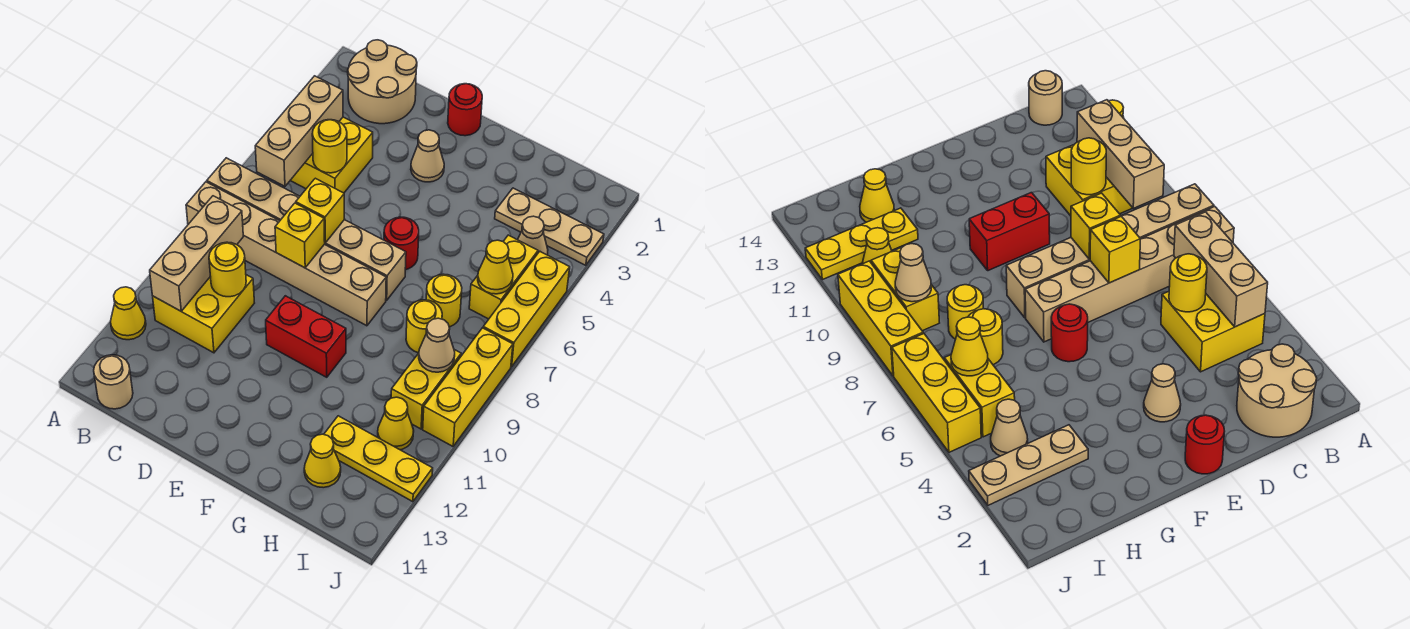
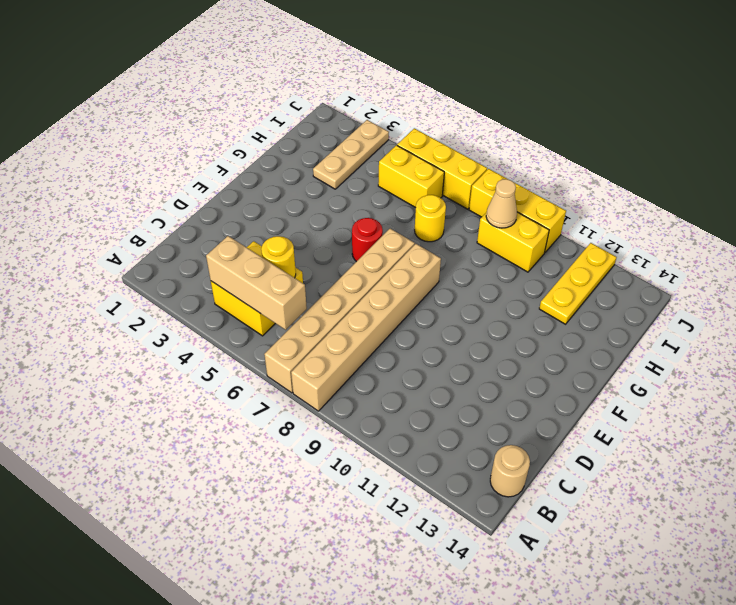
none -> yellow cone A12 level 1
none -> tan round brick B1:C2 level 1
none -> yellow brick B10:C11 level 1
none -> red round brick E1 level 1

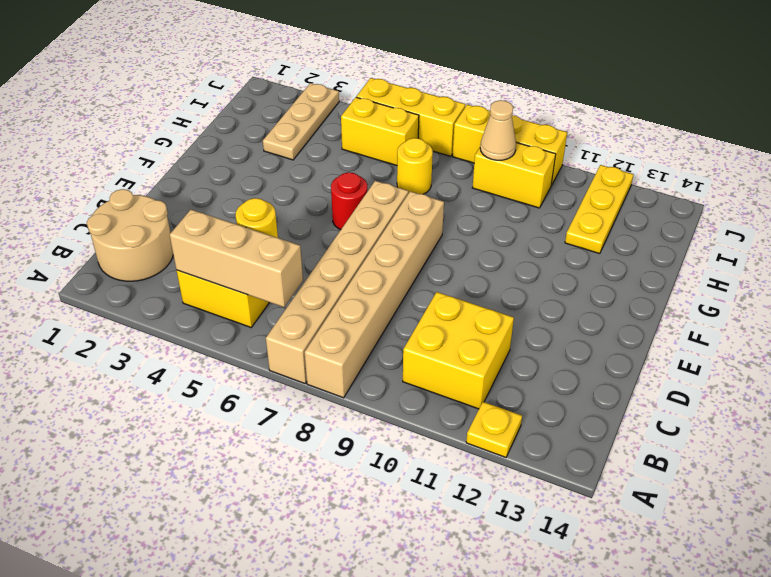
yellow plate A12 level 1 -> yellow cone A12 level 1
none -> tan round brick B14 level 1
none -> red round brick E1 level 1
none -> tan cone E3 level 1
none -> red brick E10:F10 level 1

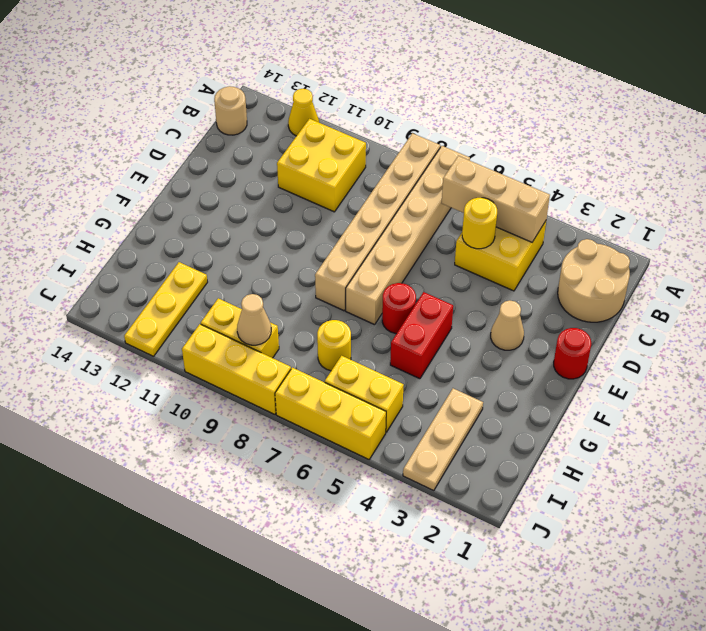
red brick F5:G5 level 1 -> red brick E10:F10 level 1
none -> yellow round brick H8 level 1
none -> yellow cone H13 level 1
none -> tan cone I4 level 1
none -> yellow cone I11 level 1

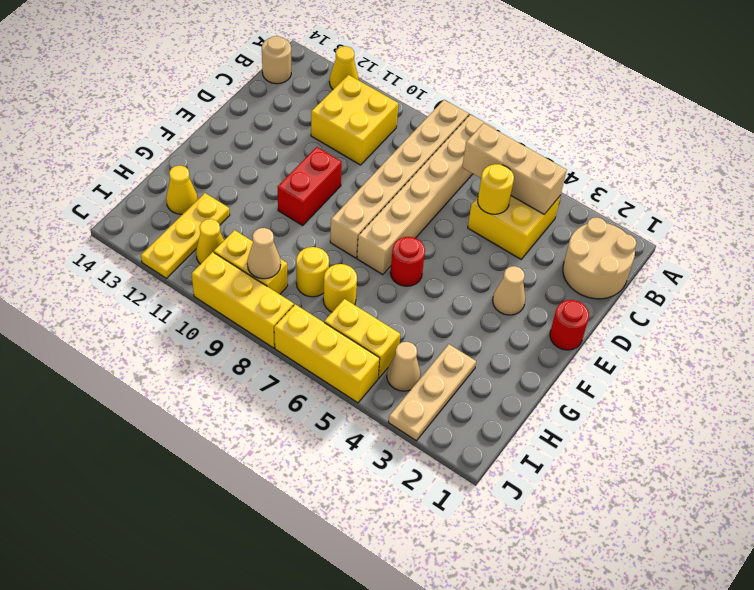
none -> tan brick B9:B11 level 2
none -> yellow round brick C10 level 2
none -> yellow brick D7 level 2
none -> yellow brick D8 level 2

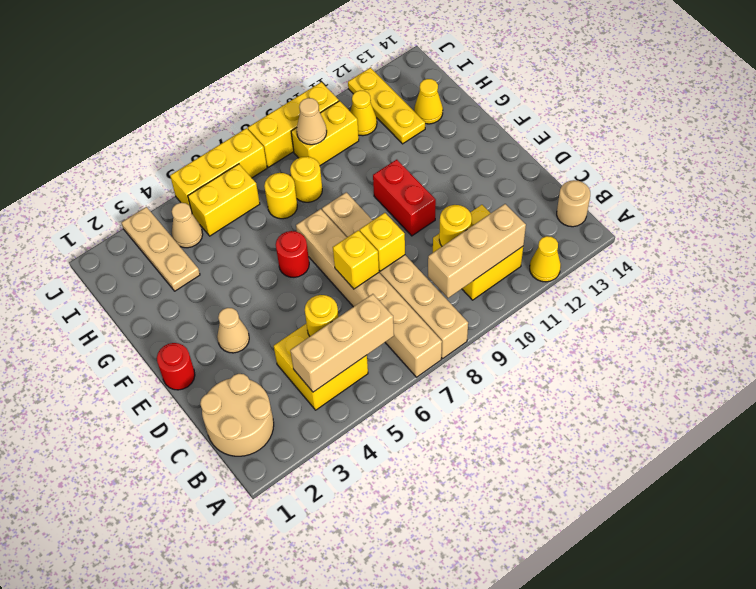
none -> yellow cone I6 level 2

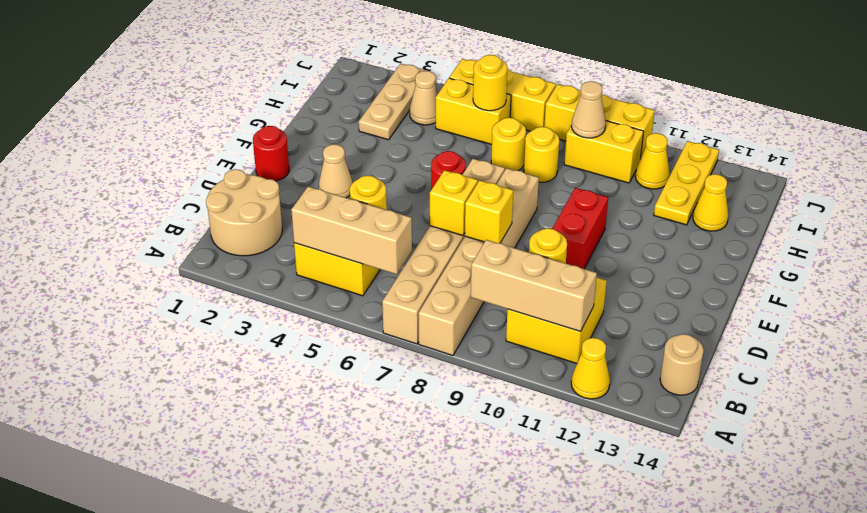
yellow round brick I6 level 2 -> yellow cone I6 level 2

